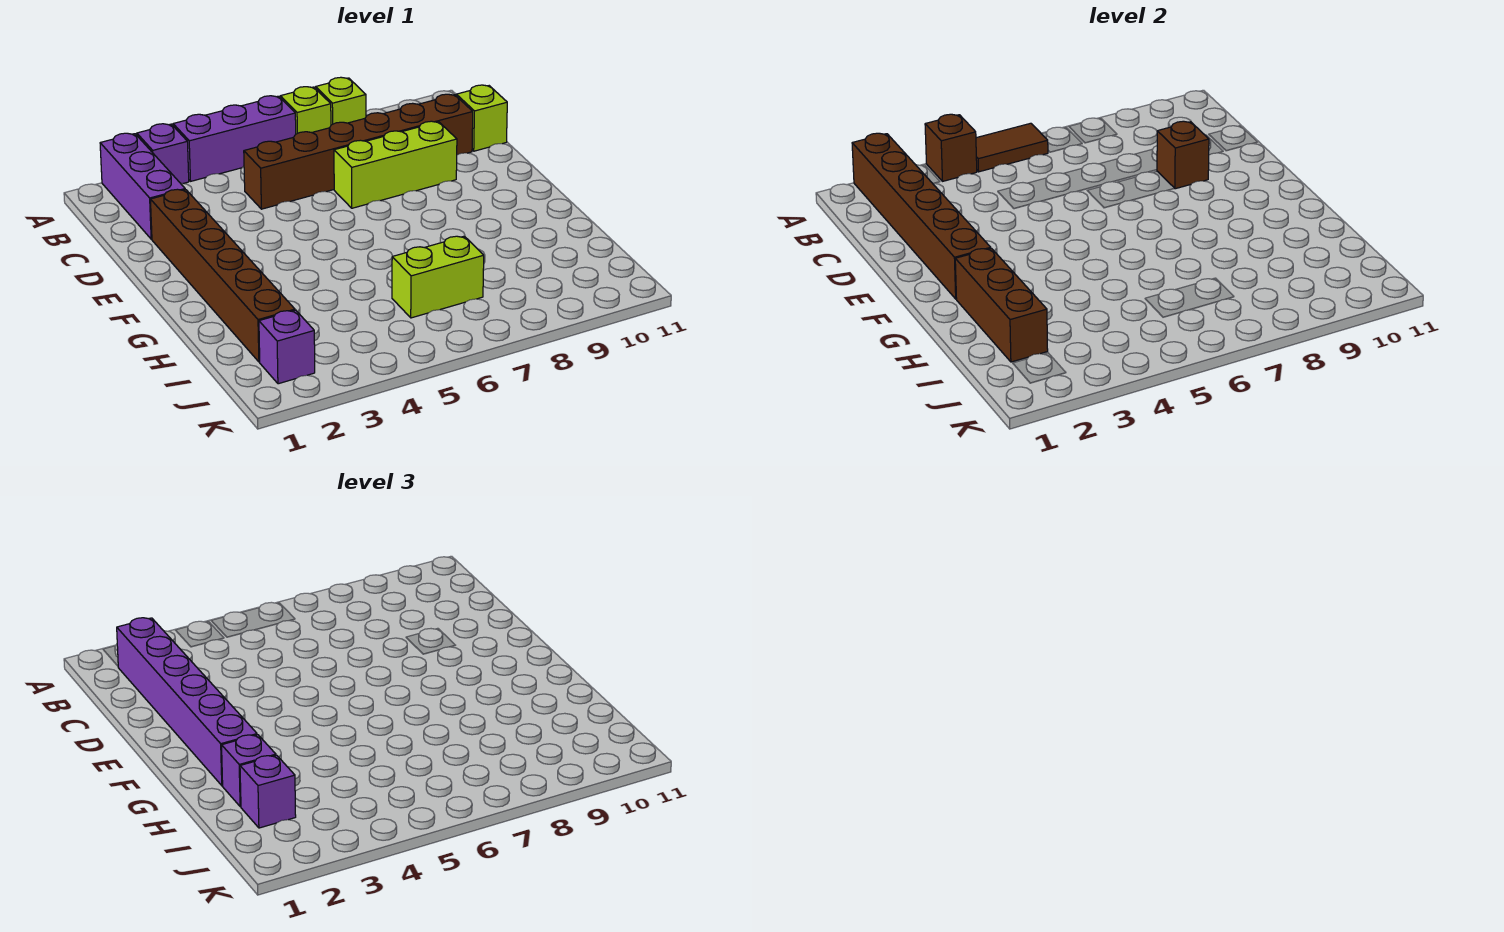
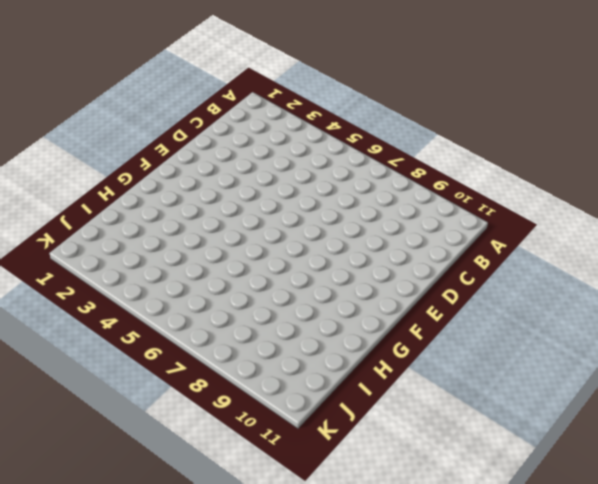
none -> purple brick A2:C2 level 1
none -> purple brick A3 level 1
none -> purple brick A4:A6 level 1

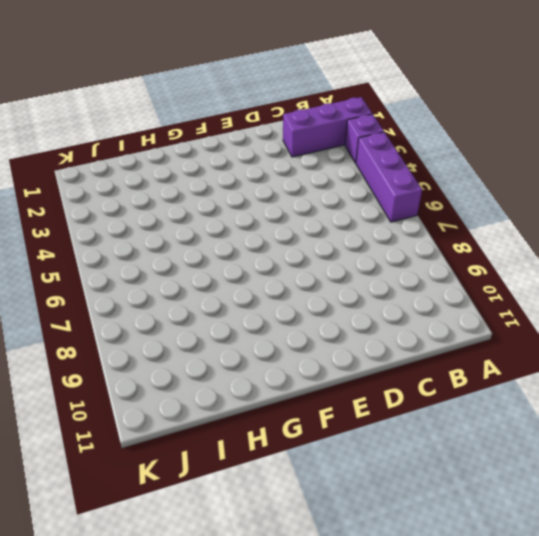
none -> lime brick A7 level 1
none -> lime brick A8 level 1
none -> brown brick C5:C10 level 1

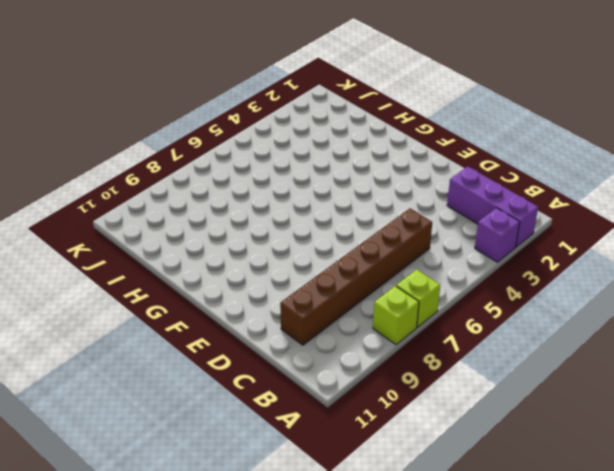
none -> purple brick A4:A6 level 1
none -> lime brick C11 level 1
none -> brown brick D2:I2 level 1

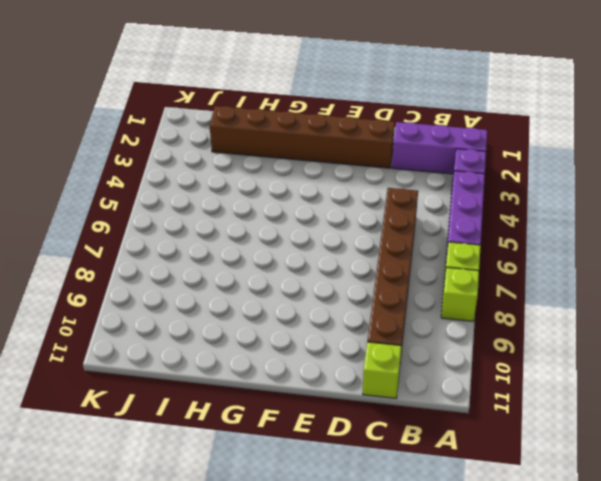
none -> lime brick D7:D9 level 1
none -> lime brick I6:I7 level 1
none -> purple brick J2 level 1

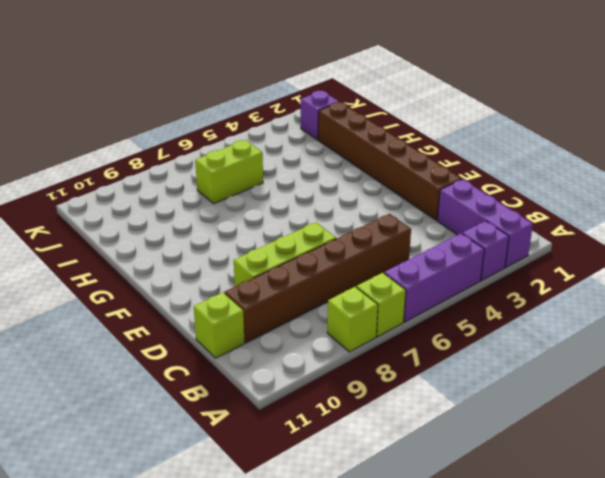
none -> brown brick A2:F2 level 2
none -> brown brick A4 level 2
none -> brown tile A5:A6 level 2

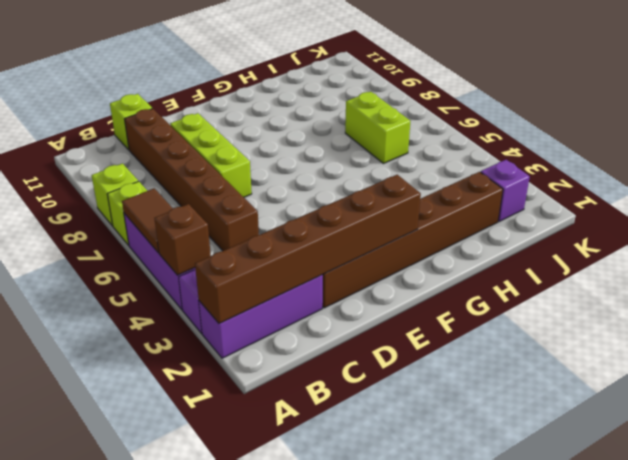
none -> brown brick D9 level 2
none -> brown brick G2:I2 level 2
none -> purple brick B2:G2 level 3

